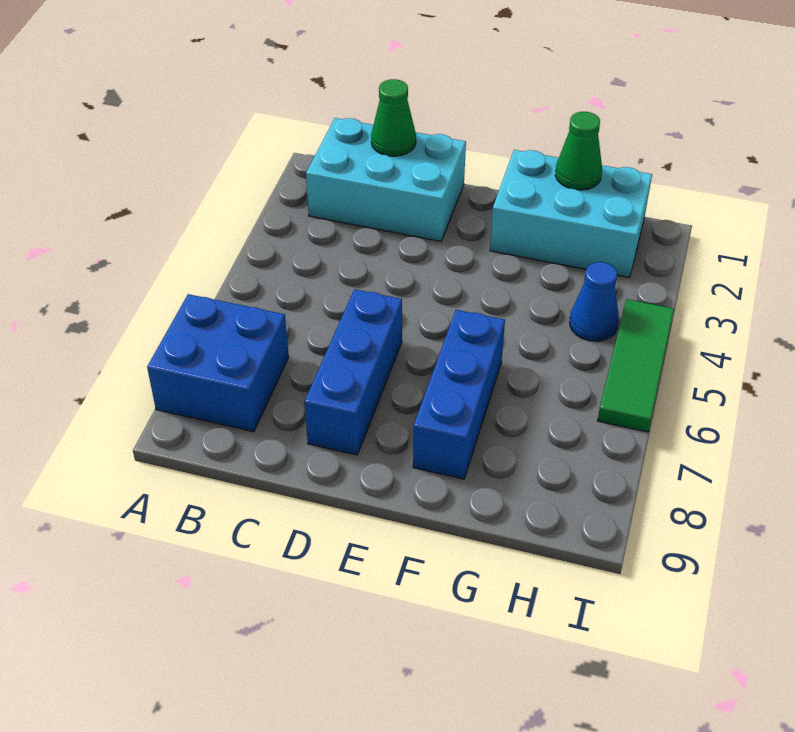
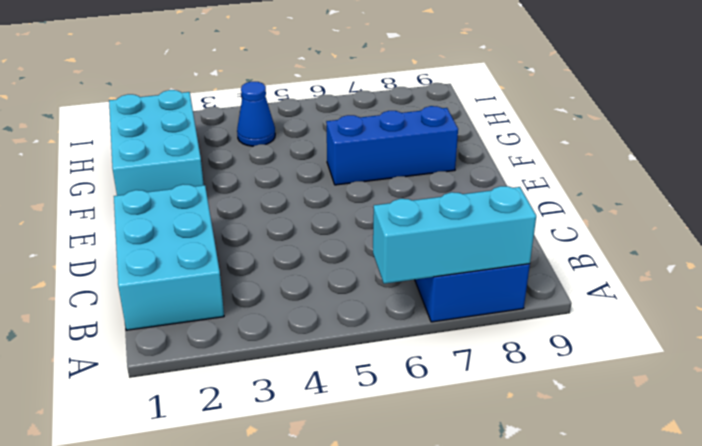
cyan brick A6:A8 level 2 -> none
none -> blue brick D6:D8 level 1
none -> green tile I4:I6 level 1

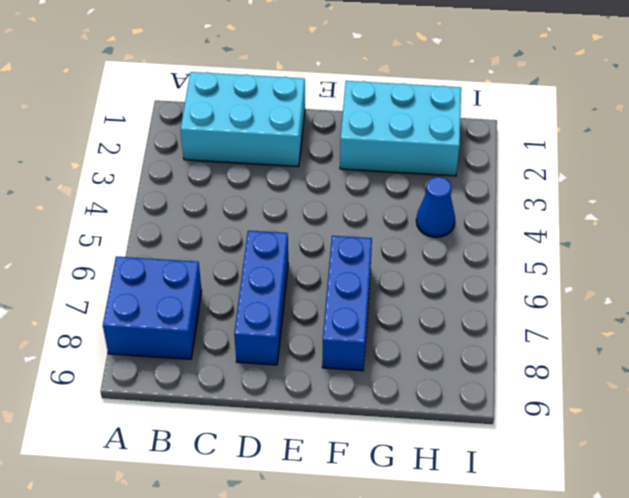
none -> green tile I4:I6 level 1
none -> green cone C1 level 2

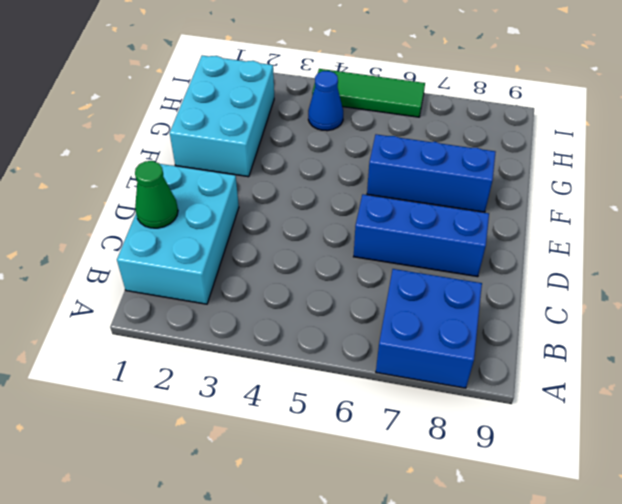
none -> green cone G1 level 2

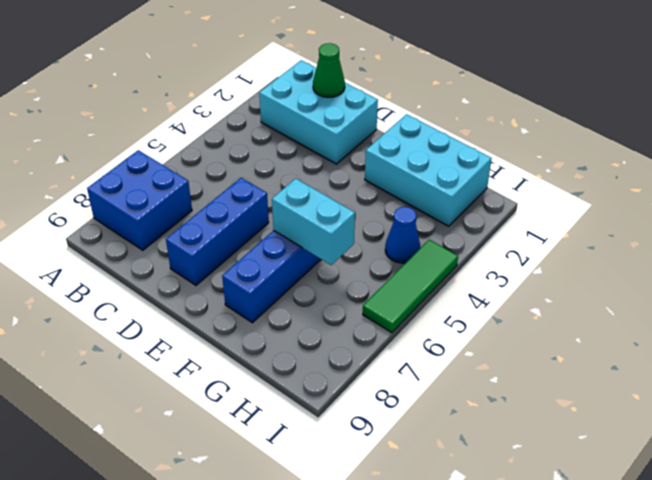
cyan brick F6:G6 level 2 -> none
none -> green cone G1 level 2

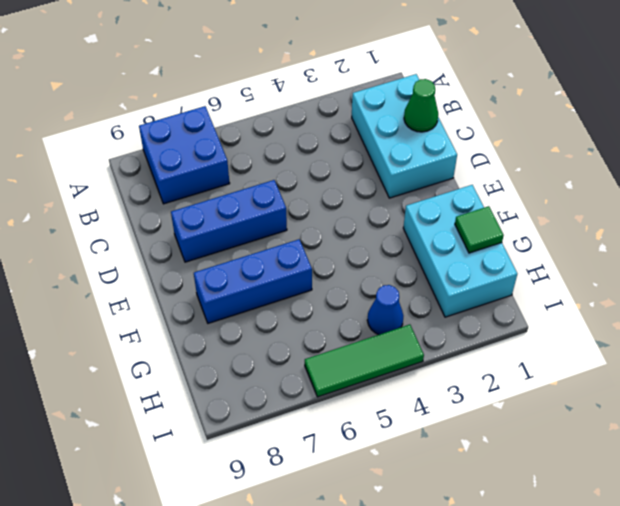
green tile G1 level 2 -> green cone G1 level 2

